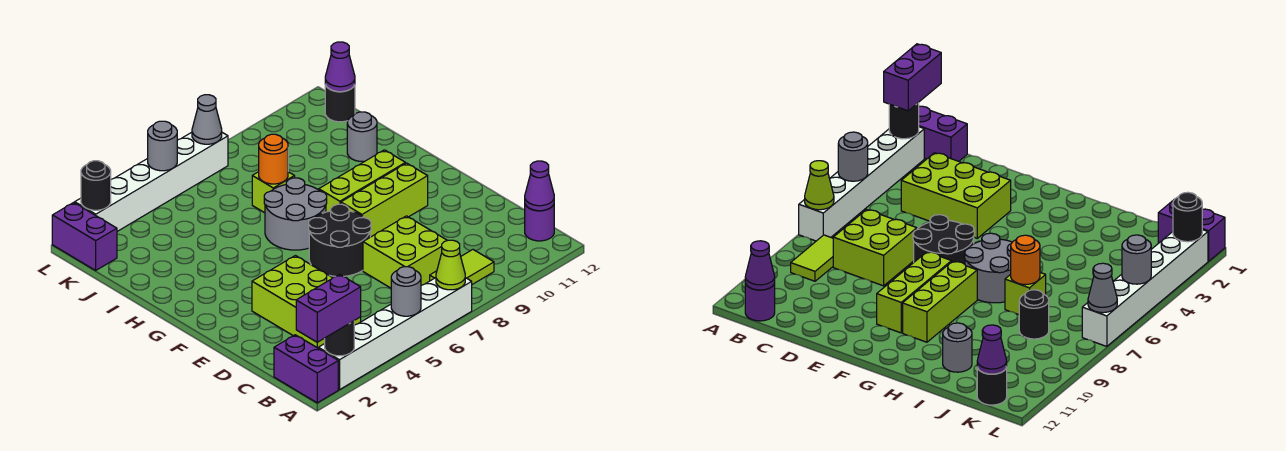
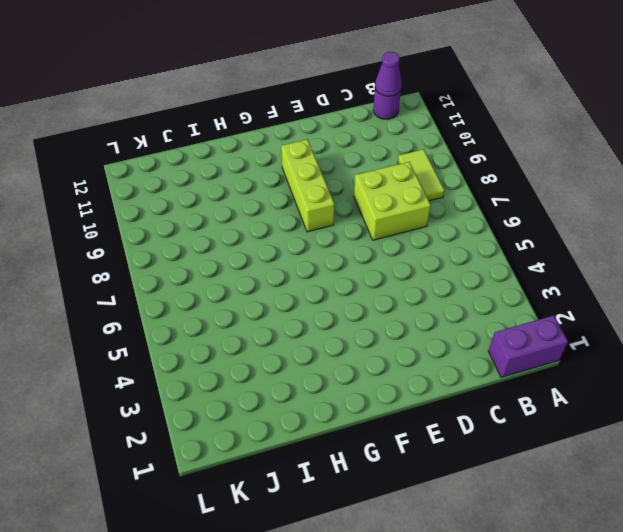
none -> white brick A2:A7 level 1
none -> lime brick C3:E4 level 1
none -> black round brick E6:F7 level 1

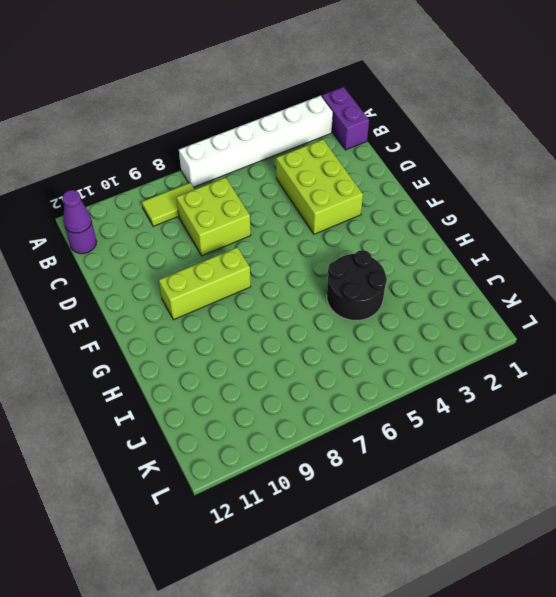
black round brick H4:I5 level 1 -> black round brick E6:F7 level 1
none -> grey round brick G6:H7 level 1
none -> lime brick G8:G10 level 1
none -> lime brick I7 level 1

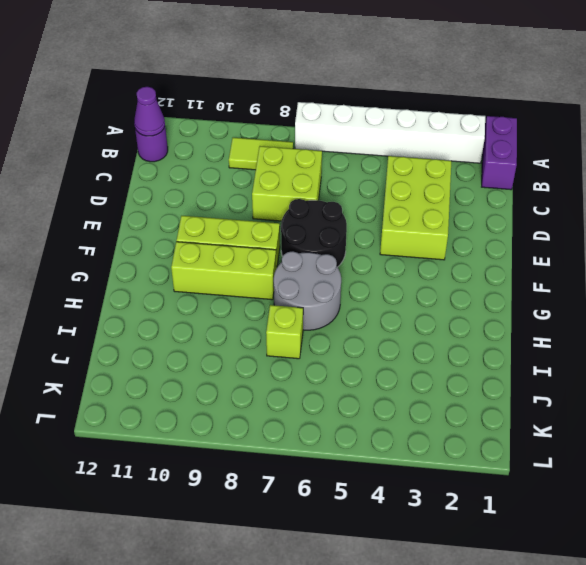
none -> grey round brick I11 level 1
none -> black round brick J8 level 1
none -> purple brick K1:L1 level 1

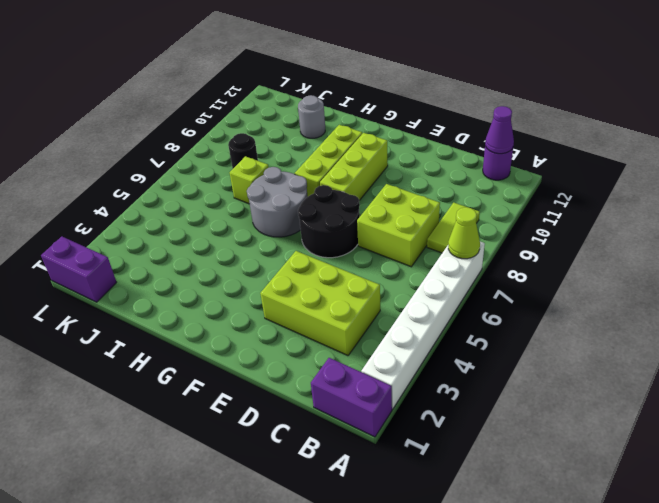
none -> black round brick K12 level 1
none -> white brick L2:L7 level 1
none -> black round brick A2 level 2

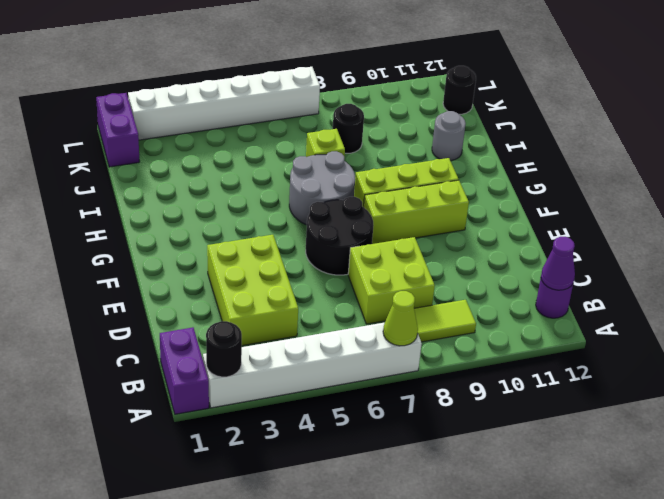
none -> grey round brick A5 level 2
none -> orange round brick I7 level 2
none -> purple cone K12 level 2

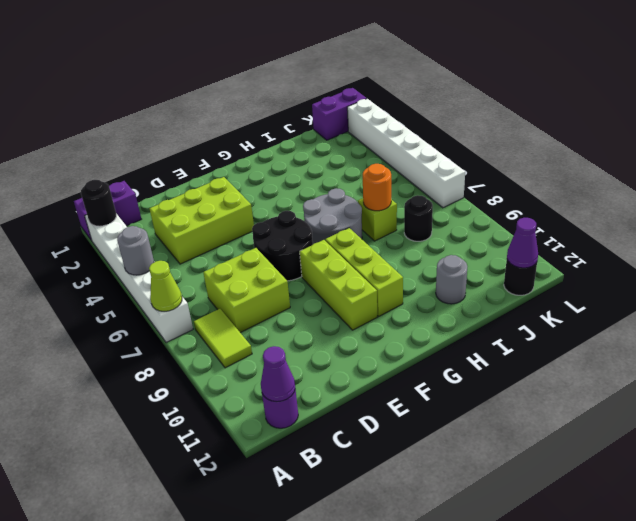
none -> black round brick L2 level 2
none -> grey round brick L5 level 2
none -> grey cone L7 level 2

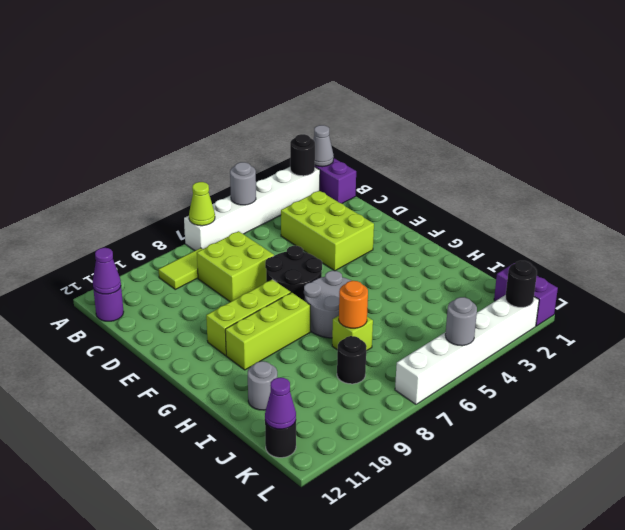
grey cone A1 level 2 -> grey cone L7 level 2
none -> purple brick A1:A2 level 3

